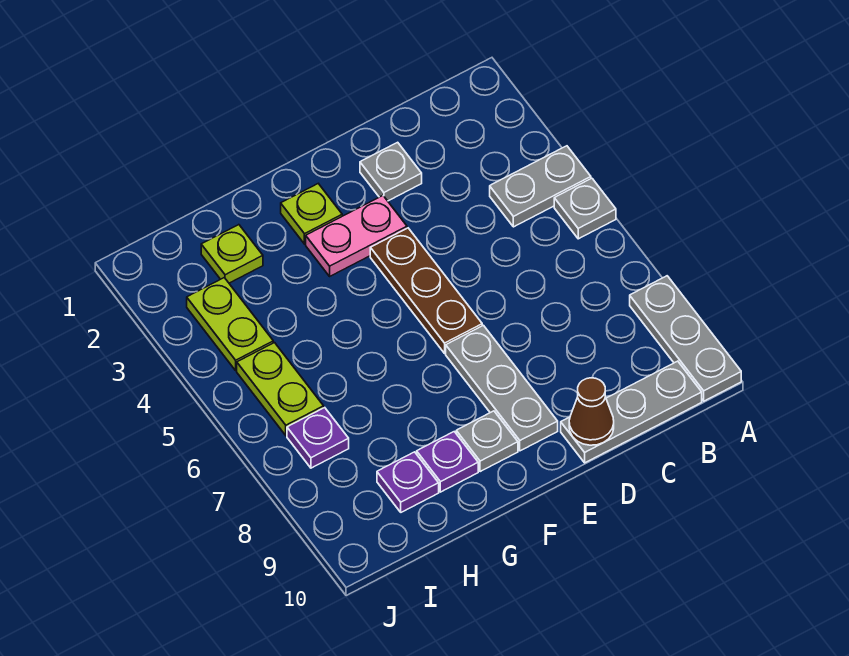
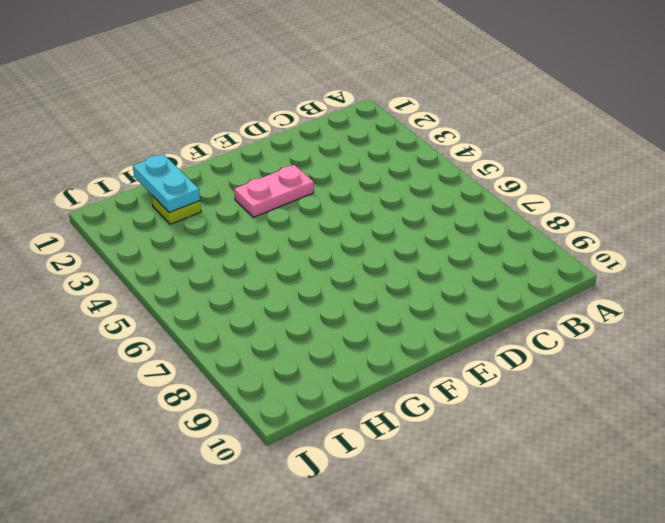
cyan plate H1:H2 level 2 -> none
none -> grey plate A4:B4 level 1
none -> grey plate A5 level 1
none -> grey plate A8:A10 level 1

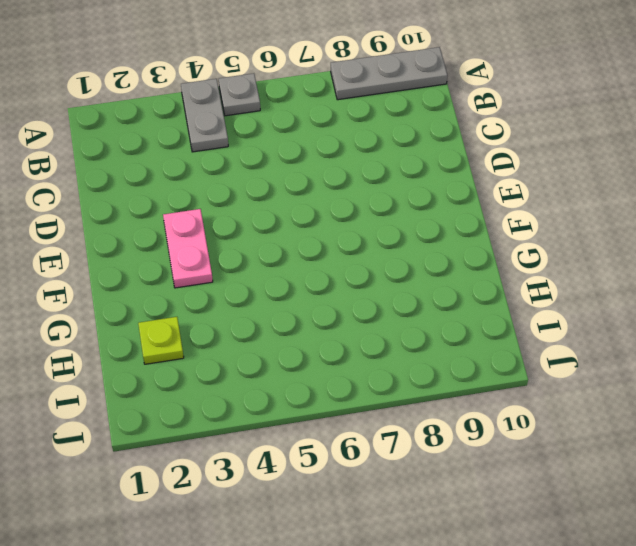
none -> grey plate B10:D10 level 1
none -> grey plate D2 level 1
none -> brown plate E4:E6 level 1

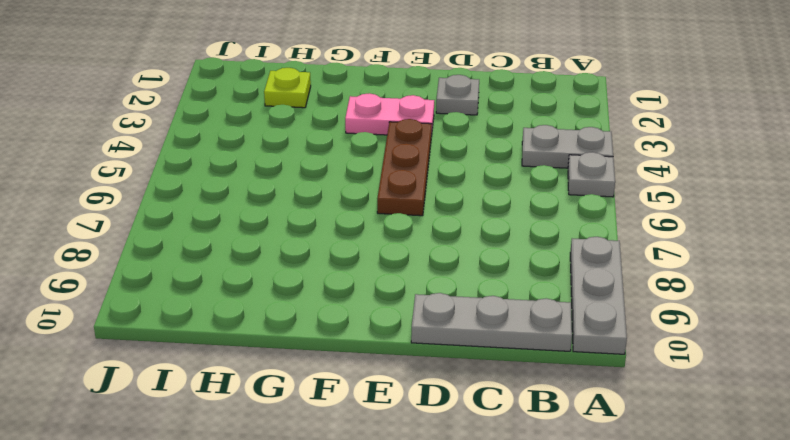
none -> grey plate E7:E9 level 1
none -> lime plate F2 level 1
none -> grey plate F9 level 1

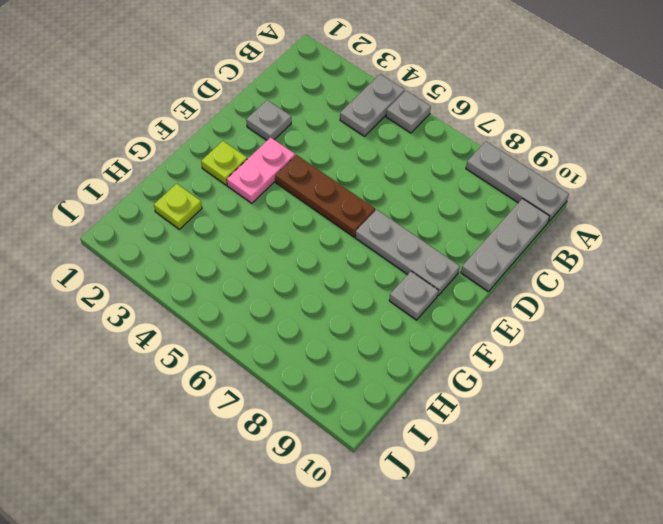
none -> purple plate G9 level 1
none -> purple plate H9 level 1
none -> lime plate I3:I4 level 1

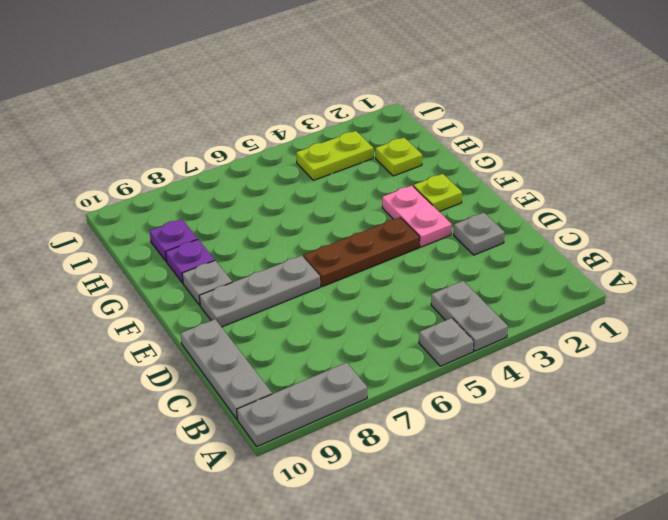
none -> lime plate I5:I6 level 1
none -> purple plate I7 level 1
none -> brown cone D10 level 2

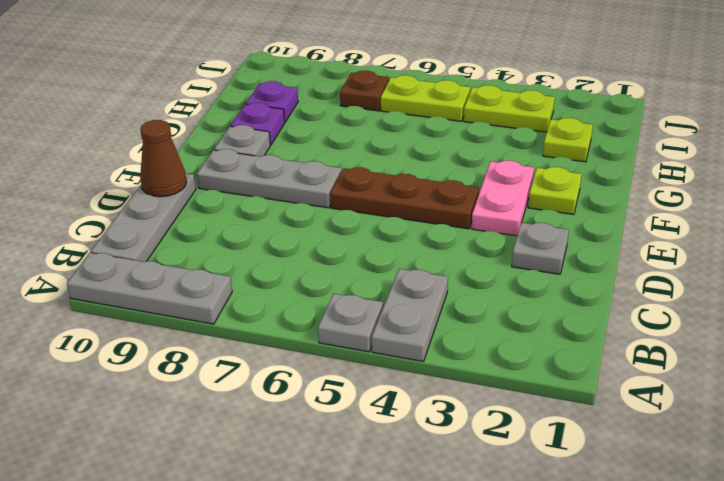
brown plate I7 level 1 -> purple plate I7 level 1

